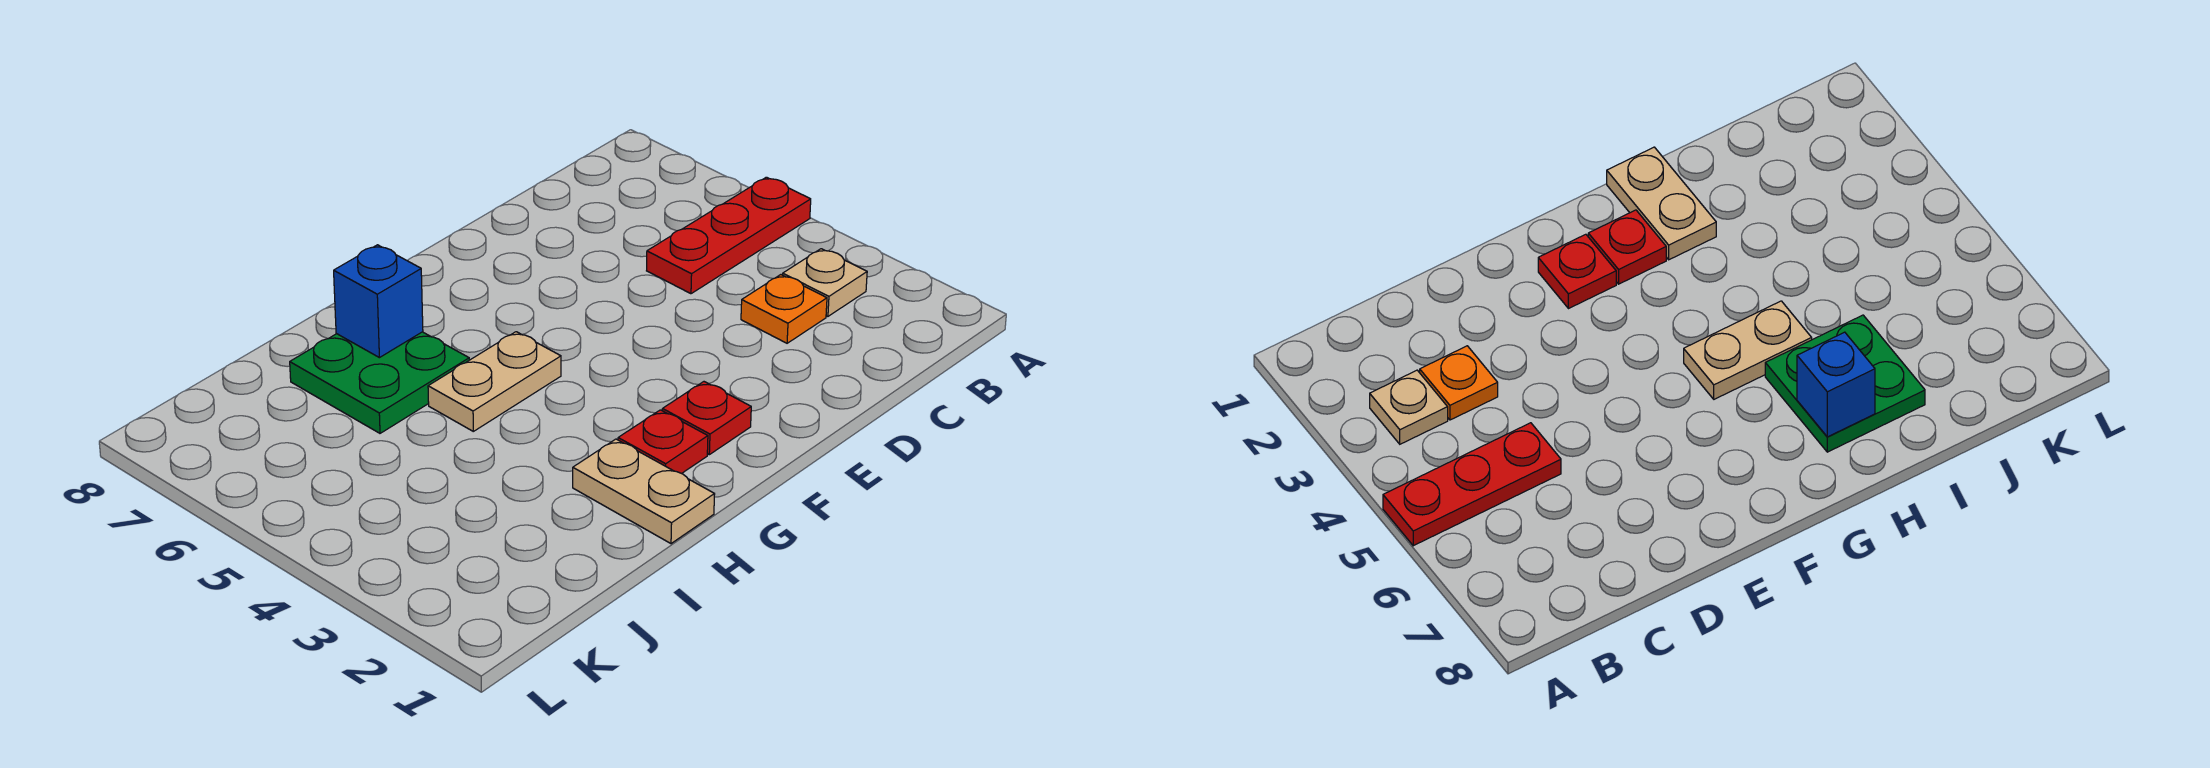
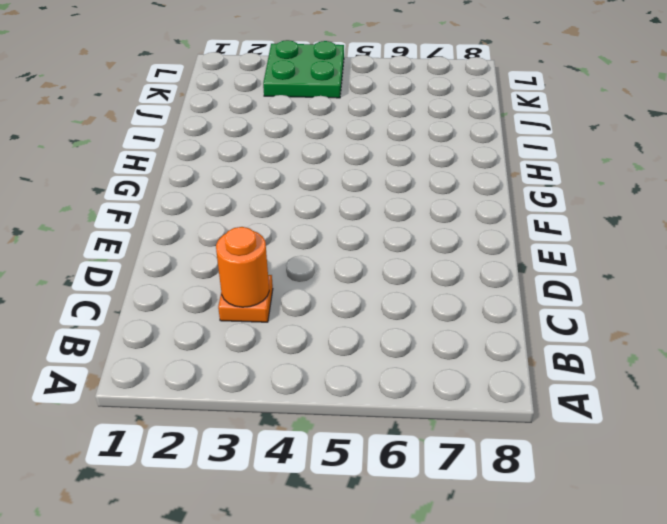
orange round brick C3 level 2 -> none
green plate K3:L4 level 1 -> green plate H6:I7 level 1
none -> red plate A5:C5 level 1
none -> tan plate B3 level 1

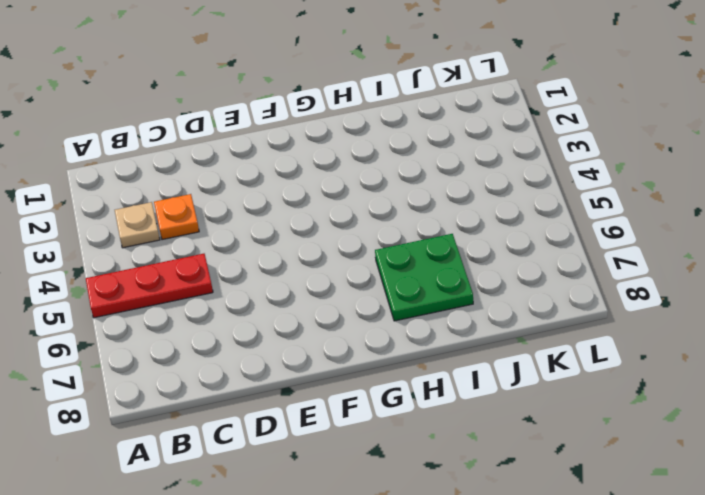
none -> red plate F2 level 1
none -> red plate G2 level 1

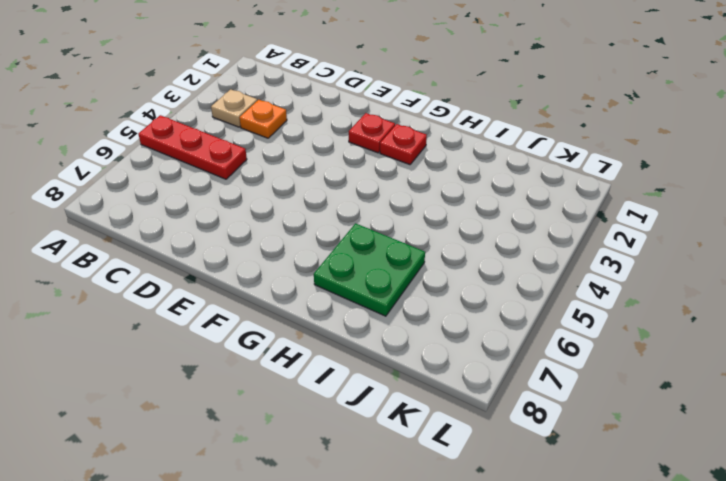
none -> tan plate G5:H5 level 1
none -> tan plate H1:H2 level 1

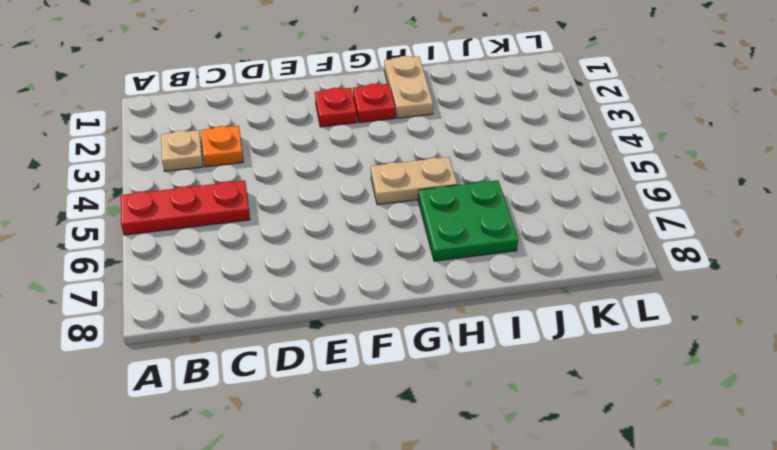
none -> blue brick H7 level 2

